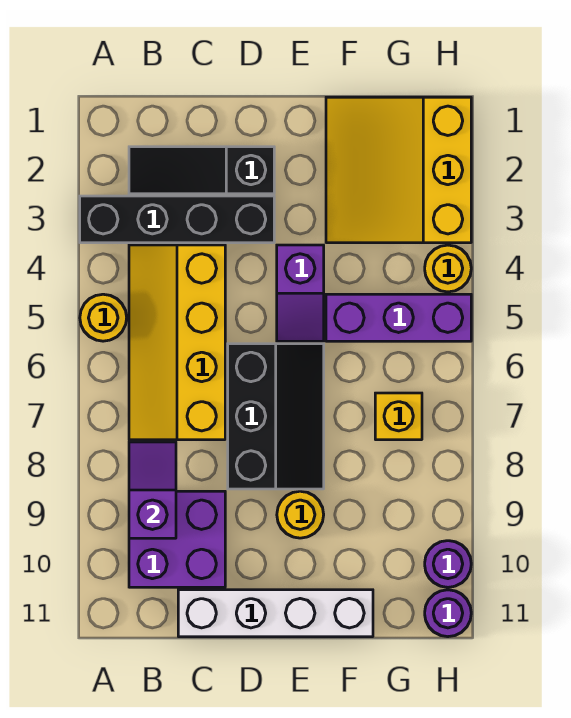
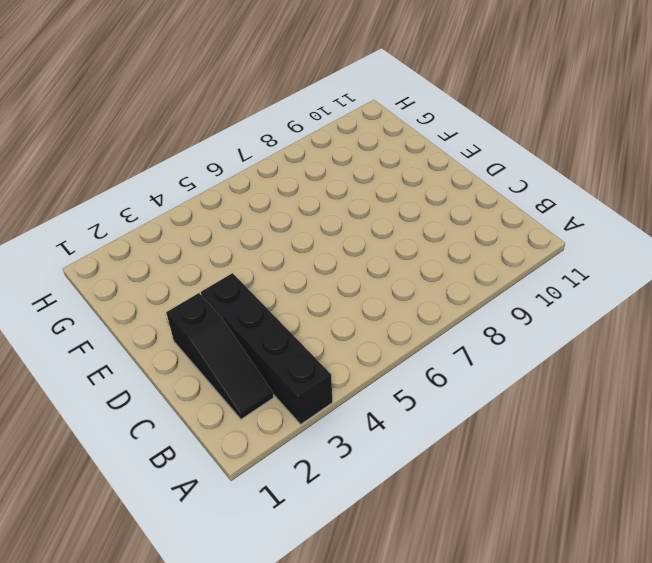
none -> yellow round brick A5 level 1
none -> yellow slope B4:C7 level 1 top C
none -> purple brick B9:C10 level 1

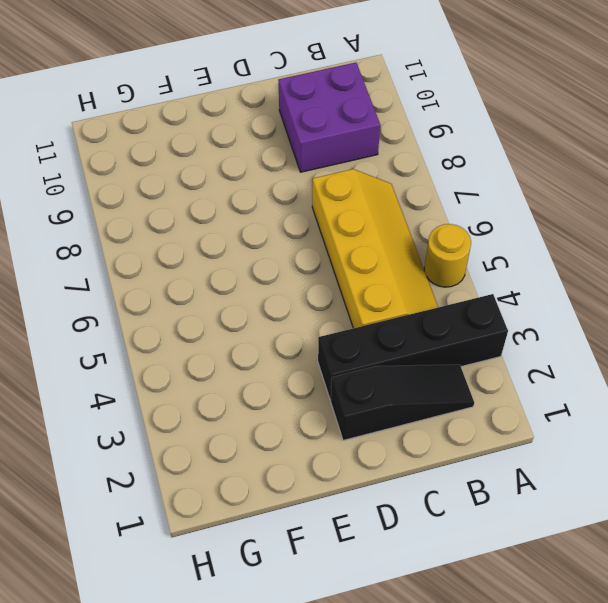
none -> white brick C11:F11 level 1
none -> black slope D6:E8 level 1 top D
none -> purple slope E4:E5 level 1 top 4

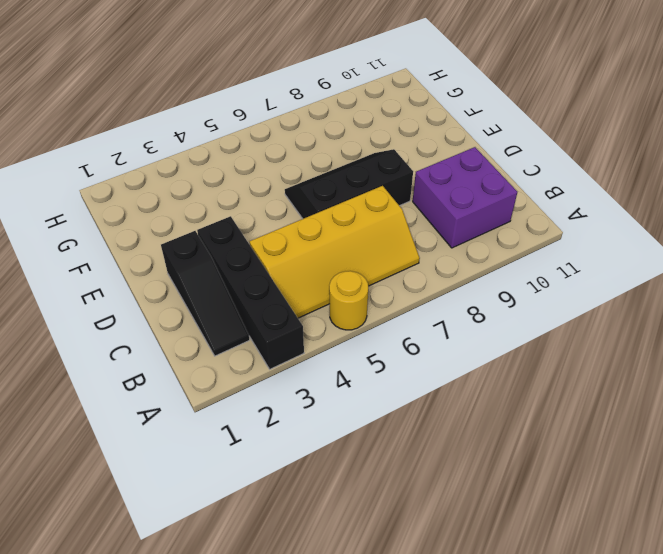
none -> white brick C11:F11 level 1
none -> purple slope E4:E5 level 1 top 4
none -> yellow round brick E9 level 1

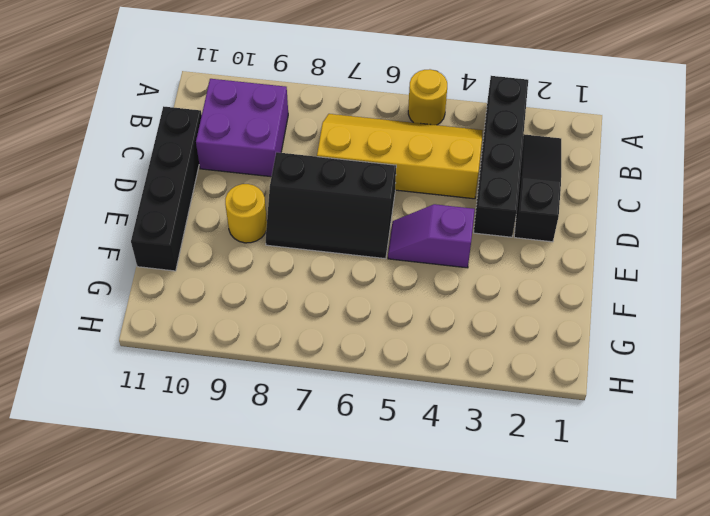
black brick C11:F11 level 1 -> white brick C11:F11 level 1
none -> yellow slope F1:H3 level 1 top H
none -> purple brick F5:H5 level 1
none -> yellow brick G7 level 1

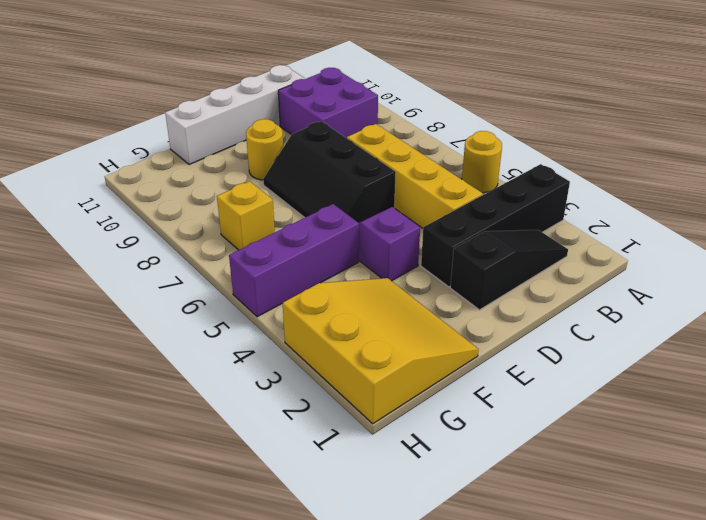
none -> yellow round brick H4 level 1
none -> purple round brick H10 level 1
none -> purple round brick H11 level 1

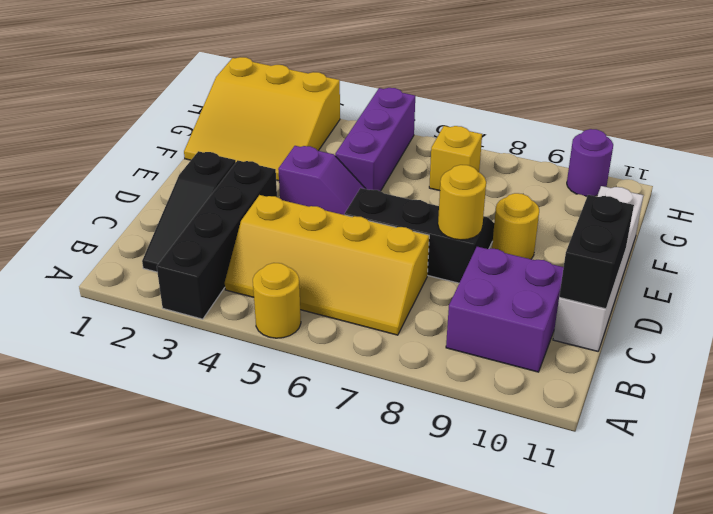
black brick C11:D11 level 2 -> none
yellow round brick D8 level 2 -> yellow round brick H4 level 1
none -> purple round brick H11 level 1
none -> purple slope B8:B9 level 2 top 9

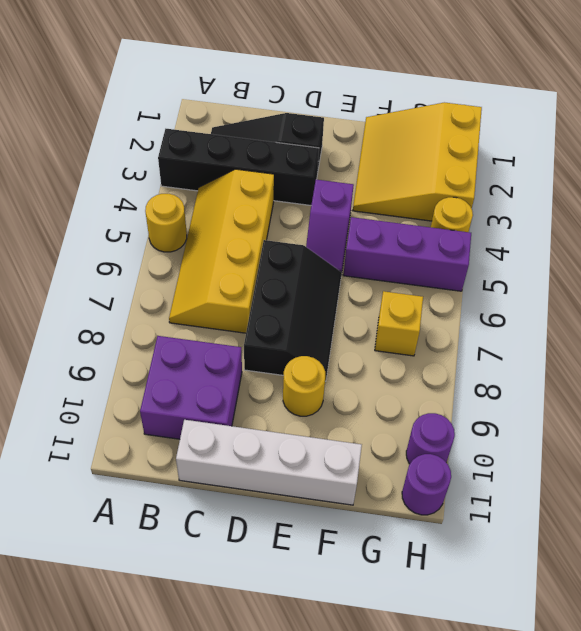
none -> purple slope B8:B9 level 2 top 9

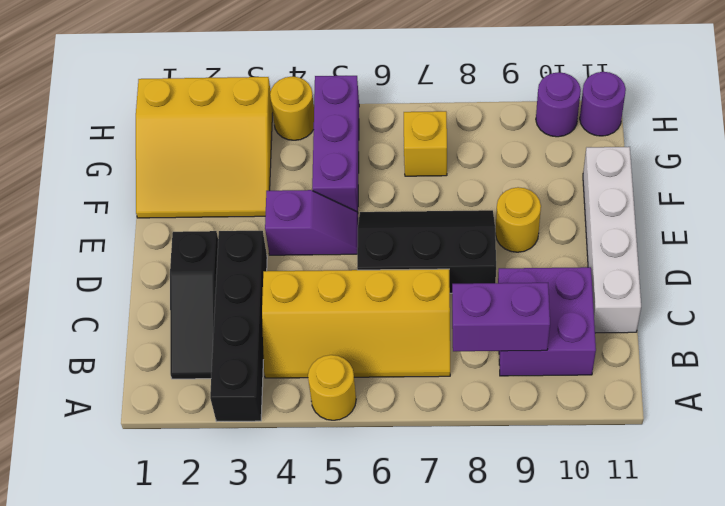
purple brick B8:B9 level 2 -> purple slope B8:B9 level 2 top 9

